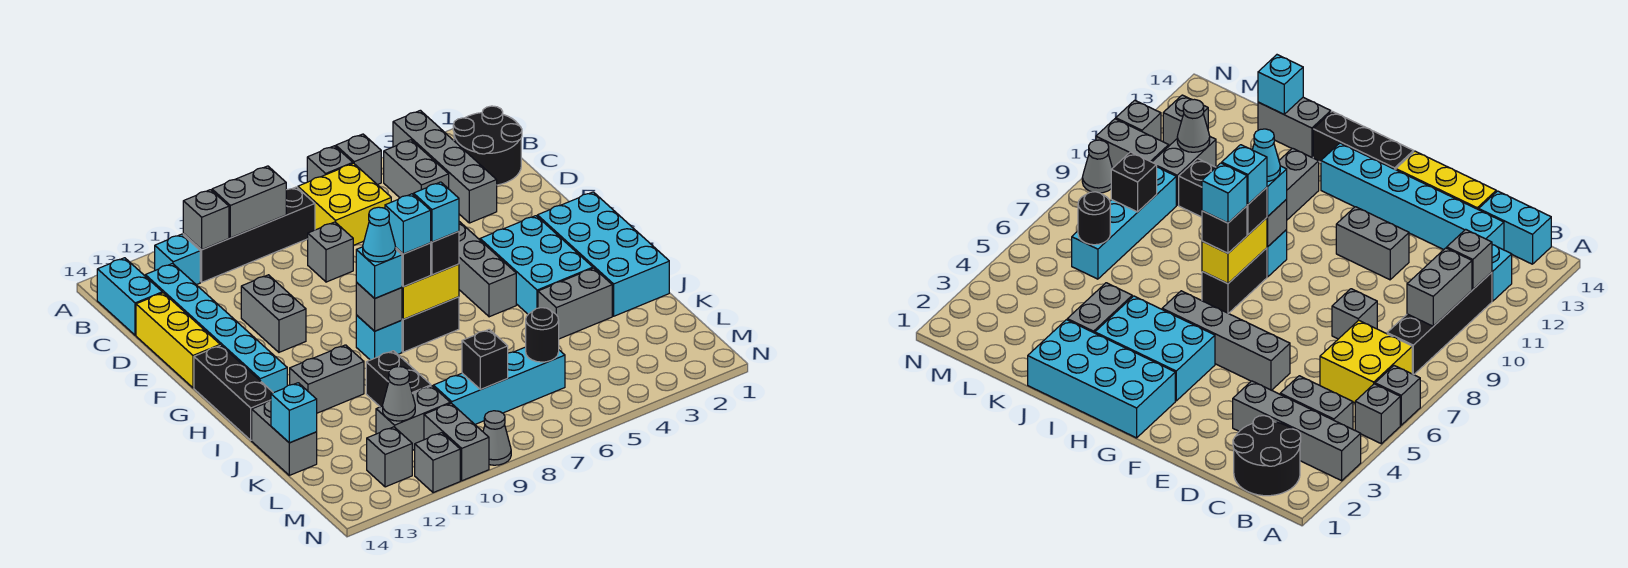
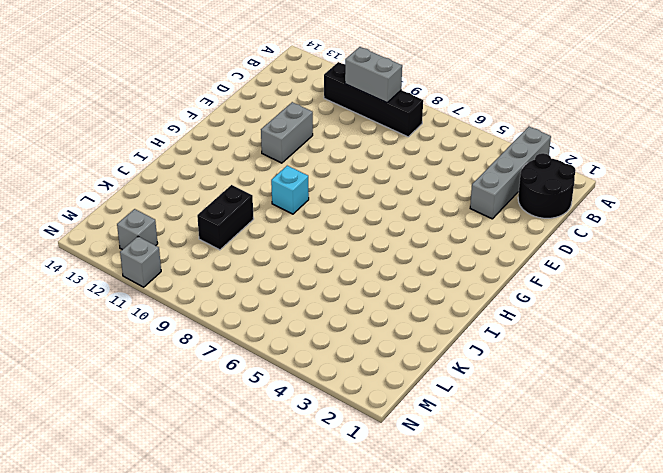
none -> grey brick A5 level 1
none -> grey brick A6 level 1
none -> grey brick B4:C4 level 1
none -> yellow brick B6:C7 level 1

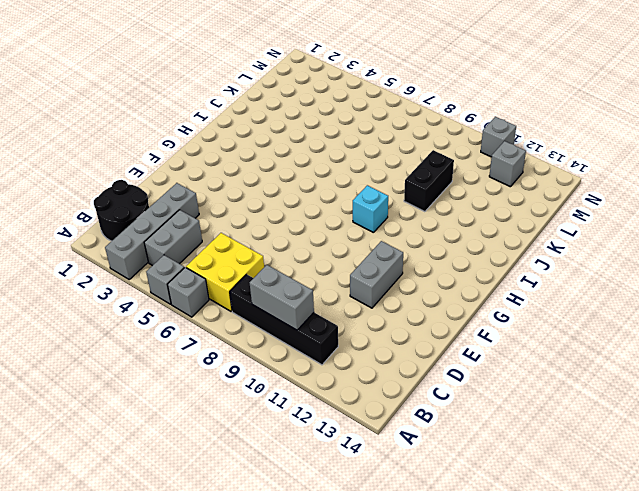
none -> cyan brick B12 level 1
none -> cyan brick B14:C14 level 1
none -> cyan brick C13:H13 level 1
none -> grey brick D8 level 1

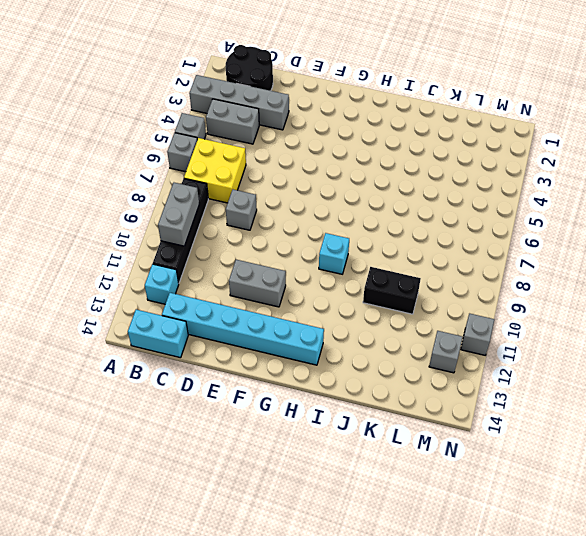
none -> yellow brick D14:F14 level 1
none -> grey brick E5:H5 level 1
none -> cyan brick G1:J2 level 1
none -> cyan brick G3:I4 level 1

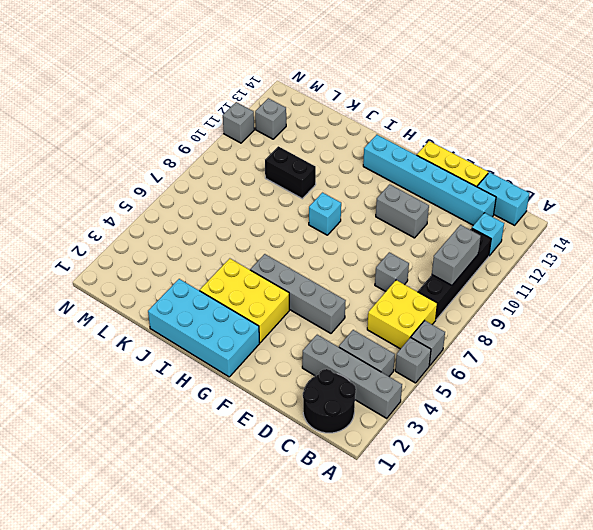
yellow brick G3:I4 level 1 -> cyan brick G3:I4 level 1
none -> black brick G14:I14 level 1
none -> black brick H7:H8 level 1
none -> grey brick I11:I12 level 1
none -> grey brick J3:J4 level 1

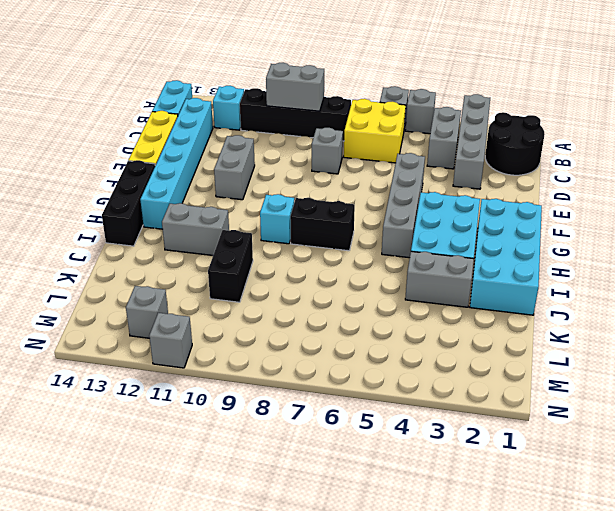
none -> grey brick J14:K14 level 1
none -> cyan brick L6:L9 level 1
none -> grey brick L10:L11 level 1
none -> grey brick M10:N10 level 1

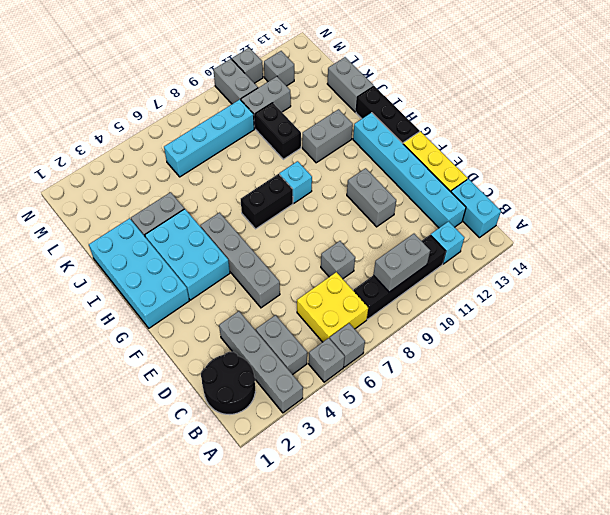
none -> grey cone N9 level 1
none -> grey brick B11 level 2
none -> yellow brick H7:H8 level 2
none -> grey brick H9 level 2

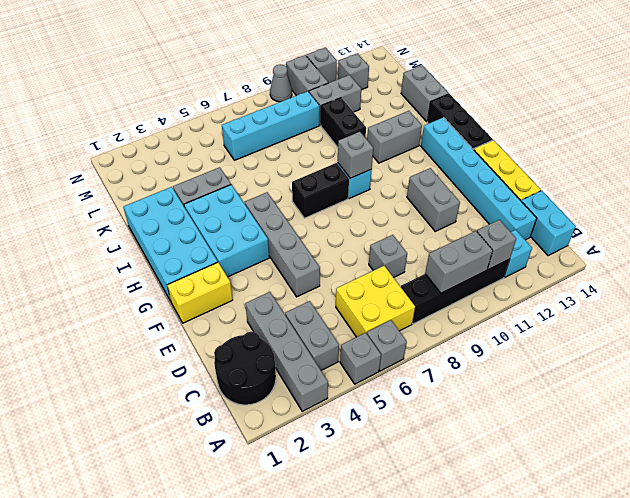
yellow brick F1:F2 level 1 -> yellow brick H7:H8 level 2
none -> cyan brick K14 level 2
none -> black round brick L6 level 2
none -> black brick L8 level 2
none -> grey cone L11 level 2

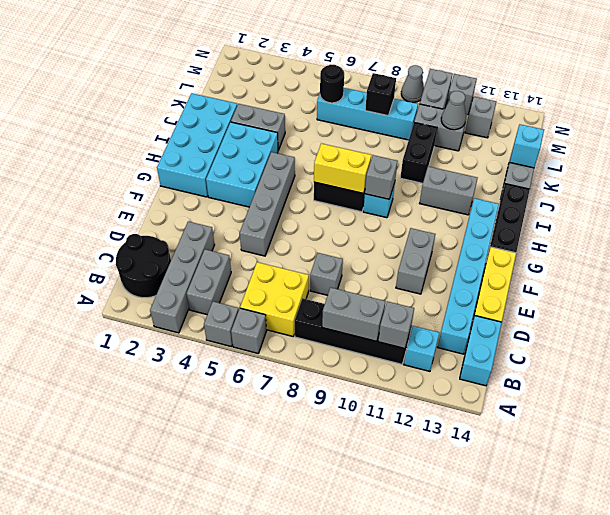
none -> black brick H7 level 3
none -> black brick H8 level 3
none -> cyan brick H9 level 3
none -> cyan brick H7 level 4

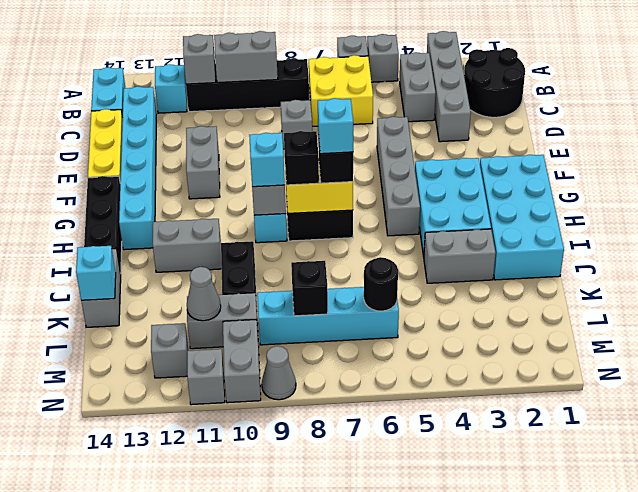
none -> cyan brick H8 level 4
none -> cyan cone H9 level 4

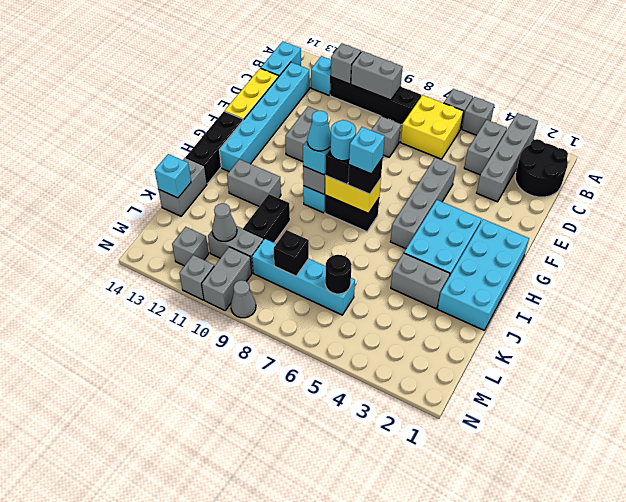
cyan round brick H8 level 4 -> cyan brick H8 level 4

